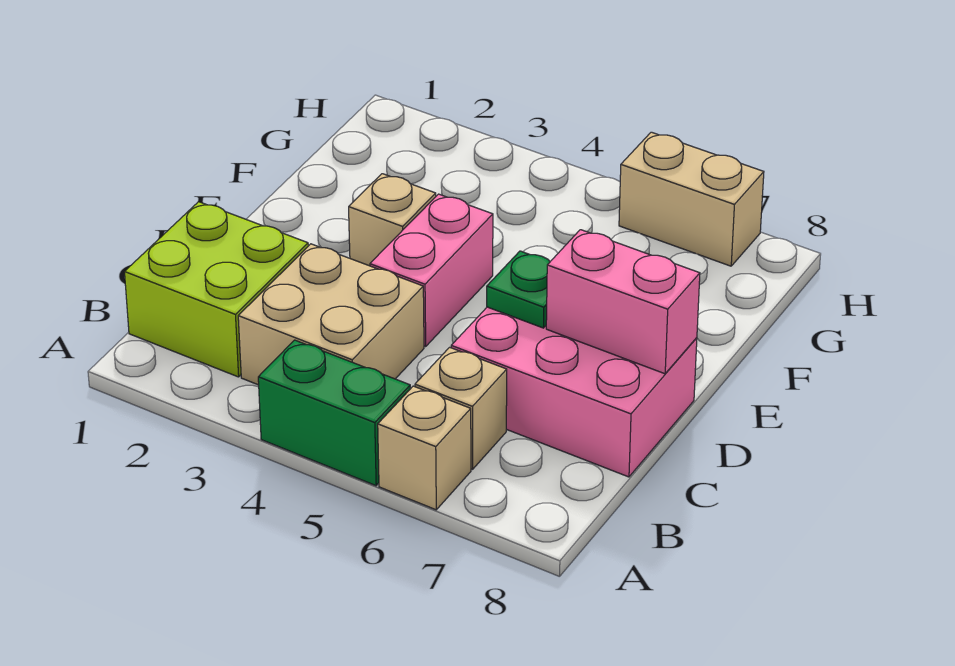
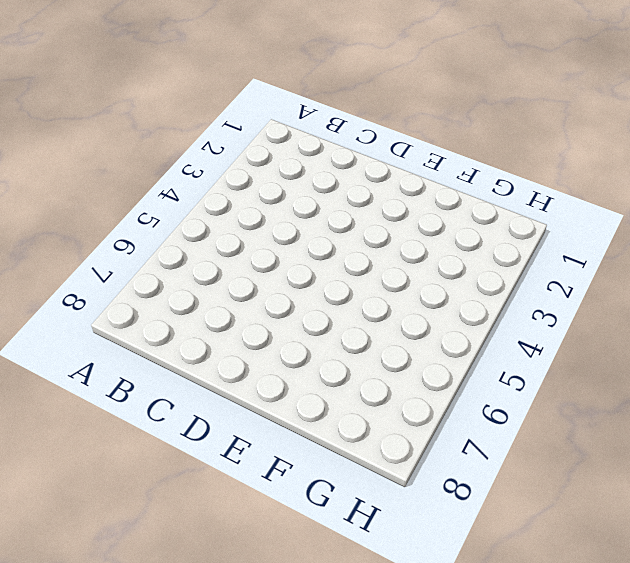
none -> green brick A4:A5 level 1
none -> tan brick A6 level 1

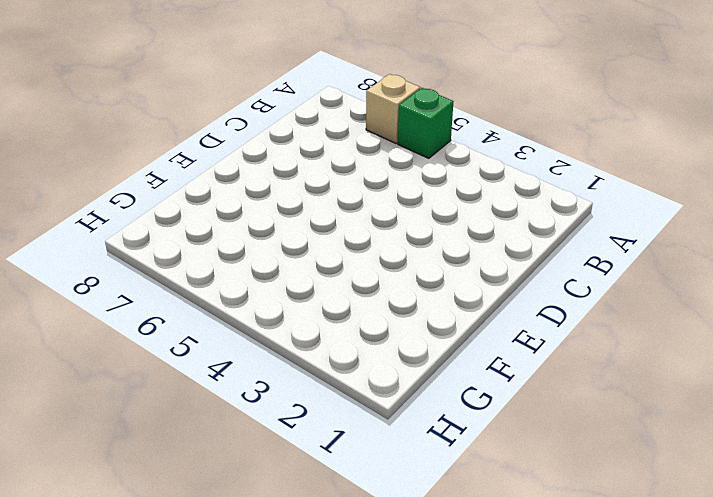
green brick A5 level 1 -> green brick A4:A5 level 1
none -> lime brick B1:C2 level 1
none -> tan brick B3:C4 level 1

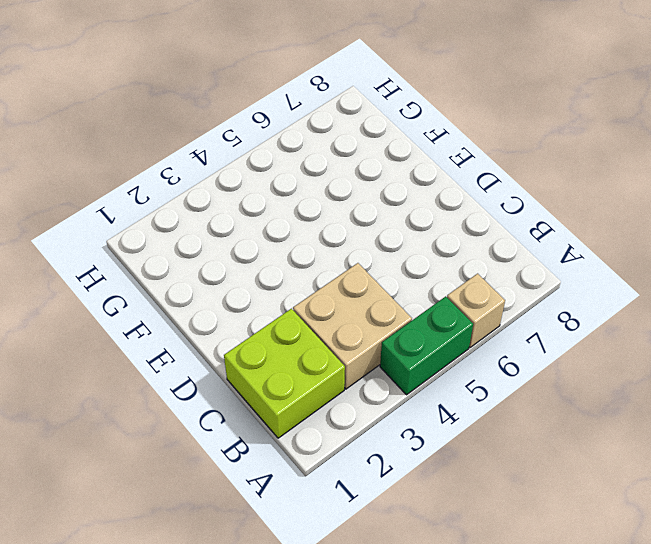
none -> tan brick B6 level 1
none -> pink brick C6:D8 level 1

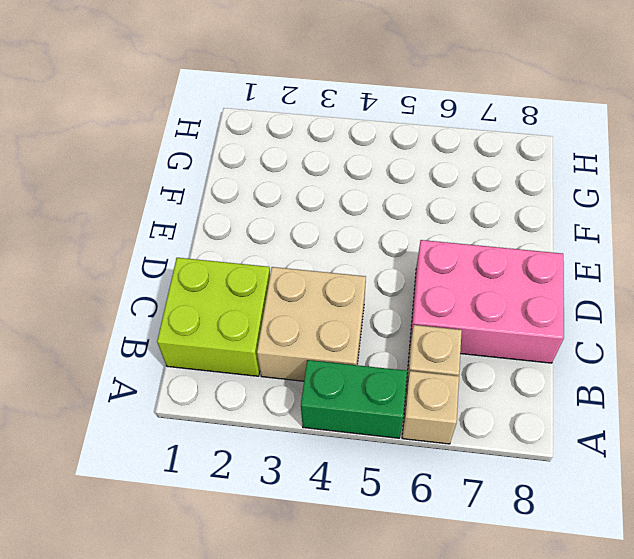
none -> pink brick D4:E4 level 1
none -> tan brick E3 level 1

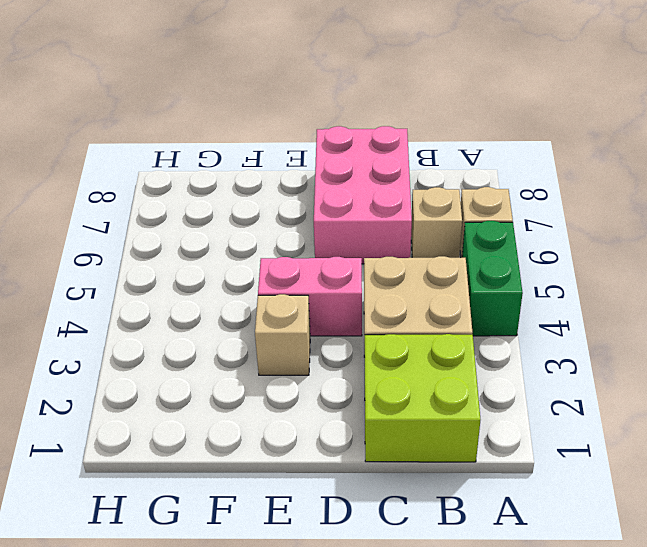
none -> tan brick H6:H7 level 1
none -> green plate D6 level 2

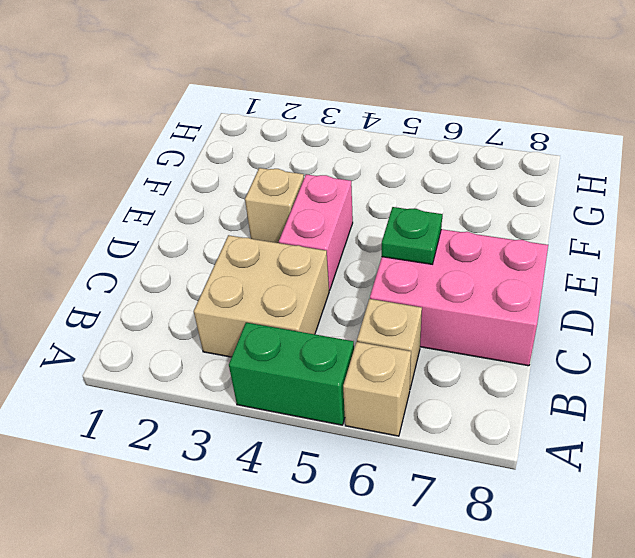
none -> lime brick B1:C2 level 1
none -> tan brick H6:H7 level 1

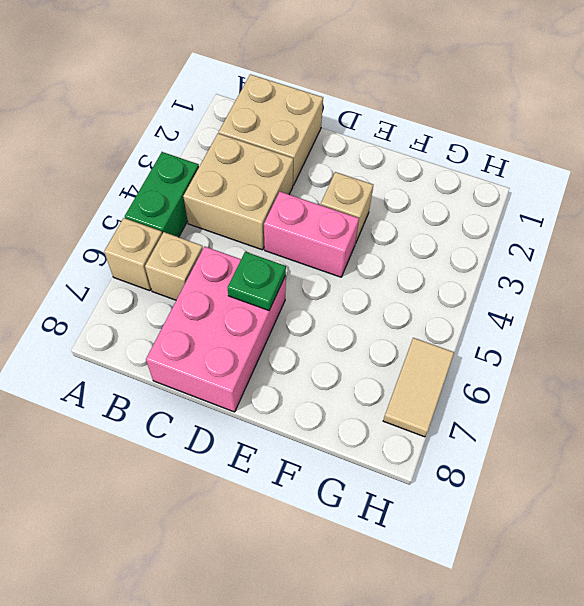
tan brick B1:C2 level 1 -> lime brick B1:C2 level 1
tan tile H6:H7 level 1 -> tan brick H6:H7 level 1
none -> pink brick D7:D8 level 2

